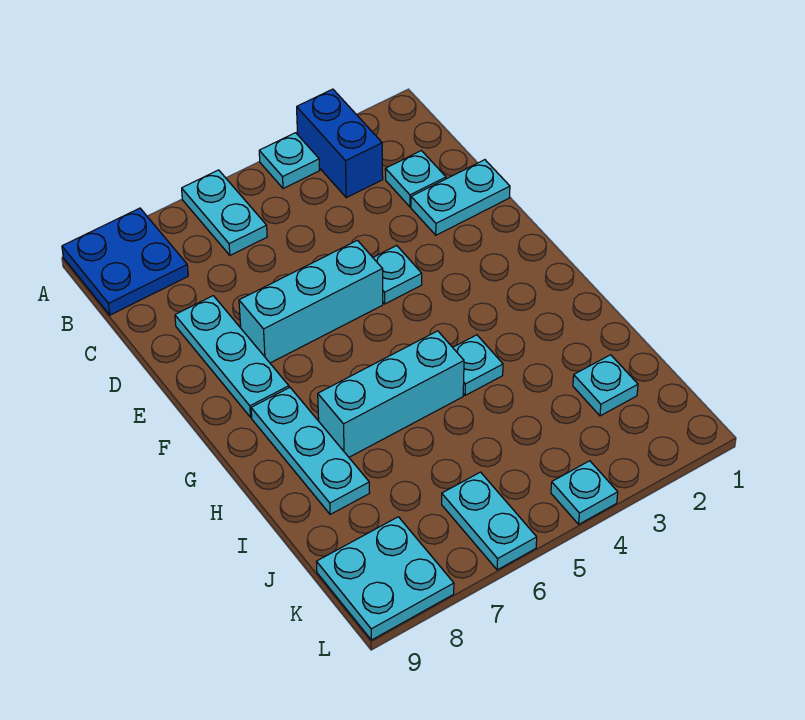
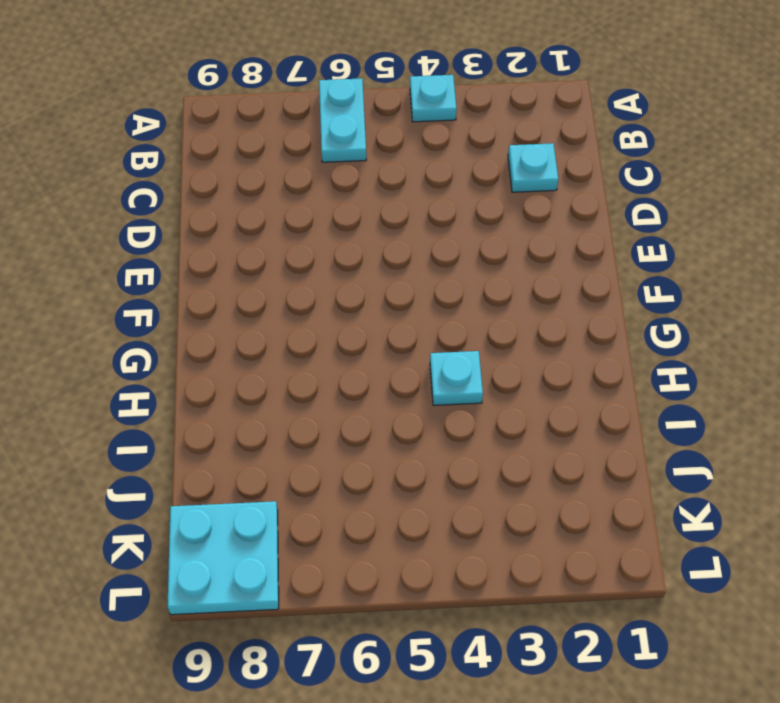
none -> blue brick A3:B3 level 1
none -> blue plate A8:B9 level 1
none -> cyan plate D1:D2 level 1

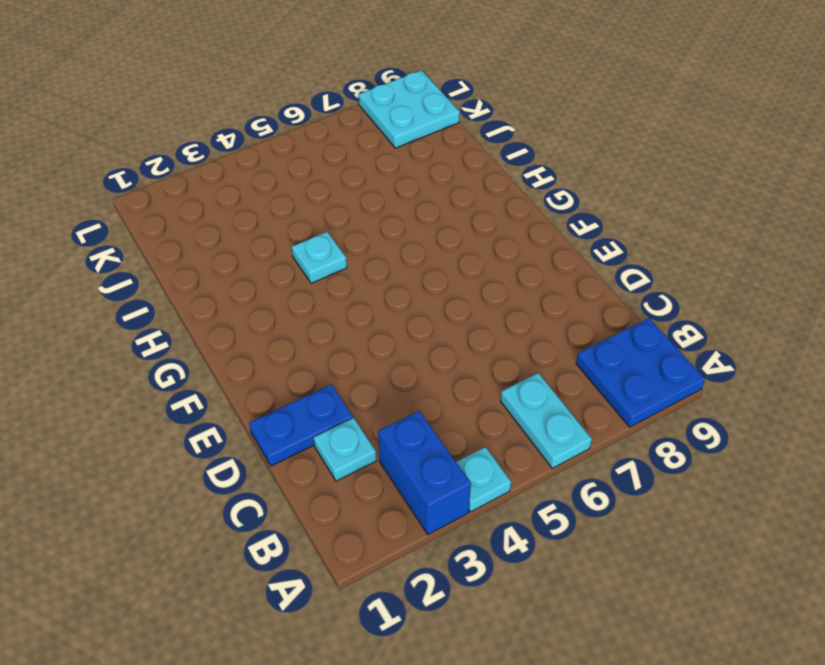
blue plate D1:D2 level 1 -> cyan plate D1:D2 level 1
none -> cyan plate D8:F8 level 1
none -> cyan plate E4 level 1
none -> cyan brick E5:E7 level 1

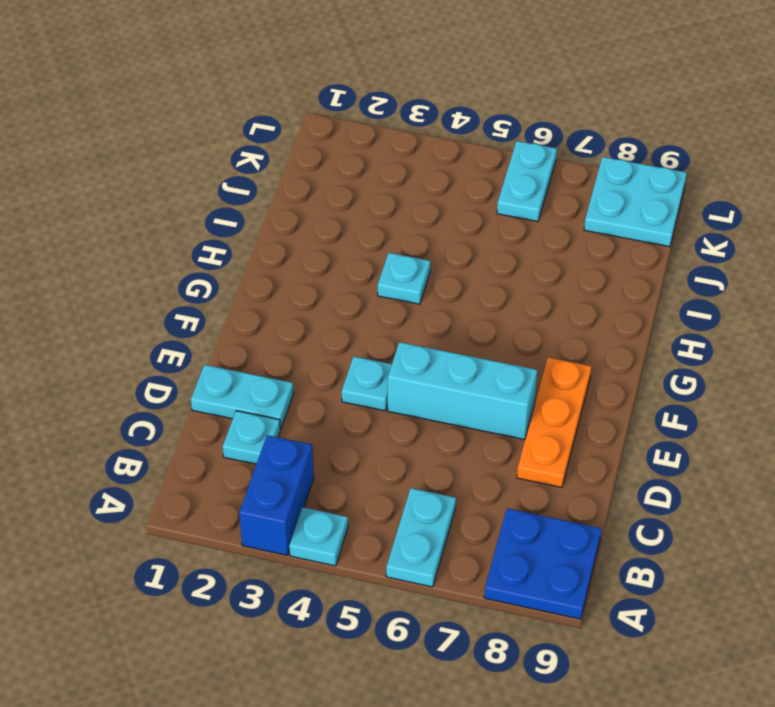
orange plate D8:F8 level 1 -> cyan plate D8:F8 level 1
none -> cyan plate G8:I8 level 1
none -> cyan brick H5:H7 level 1
none -> cyan plate J2 level 1

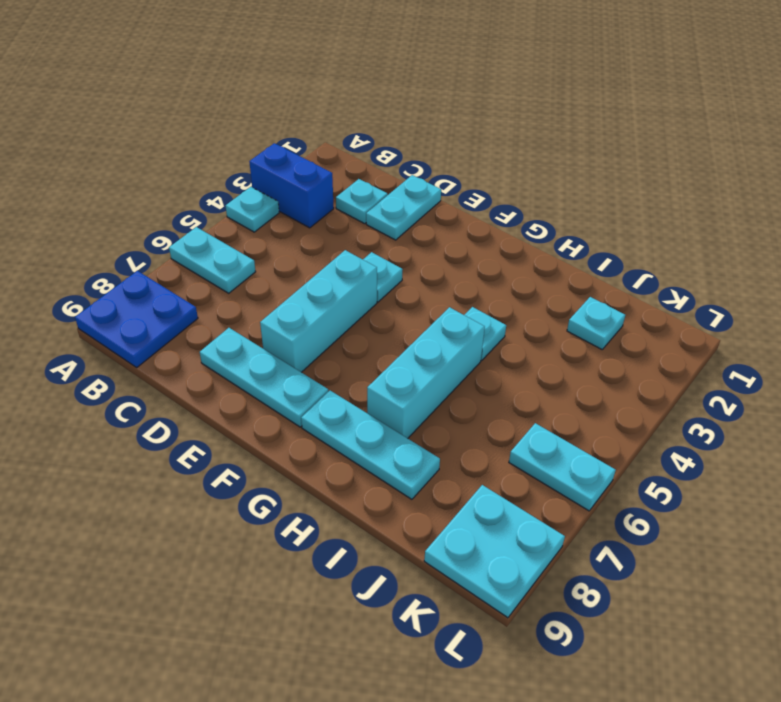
none -> cyan plate L4 level 1

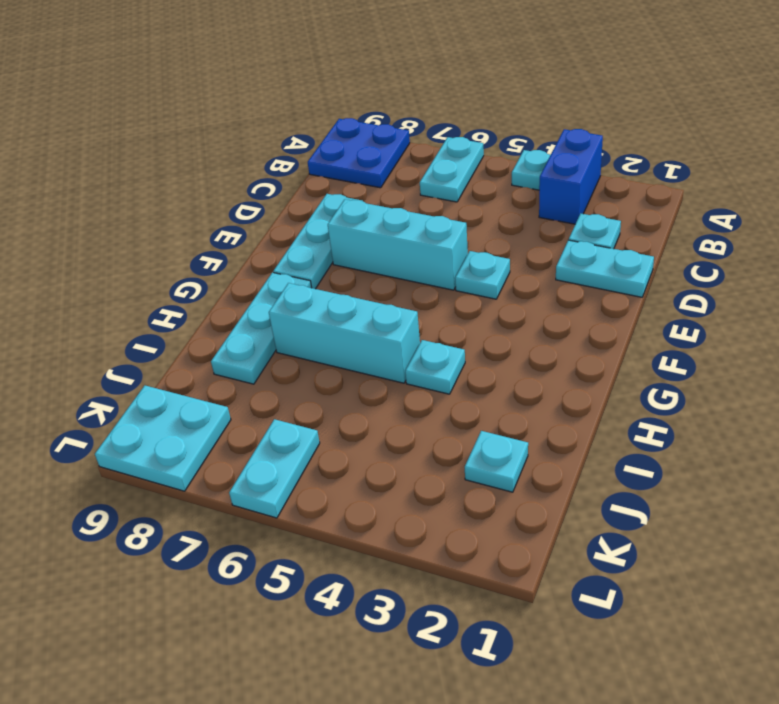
none -> cyan plate L4 level 1

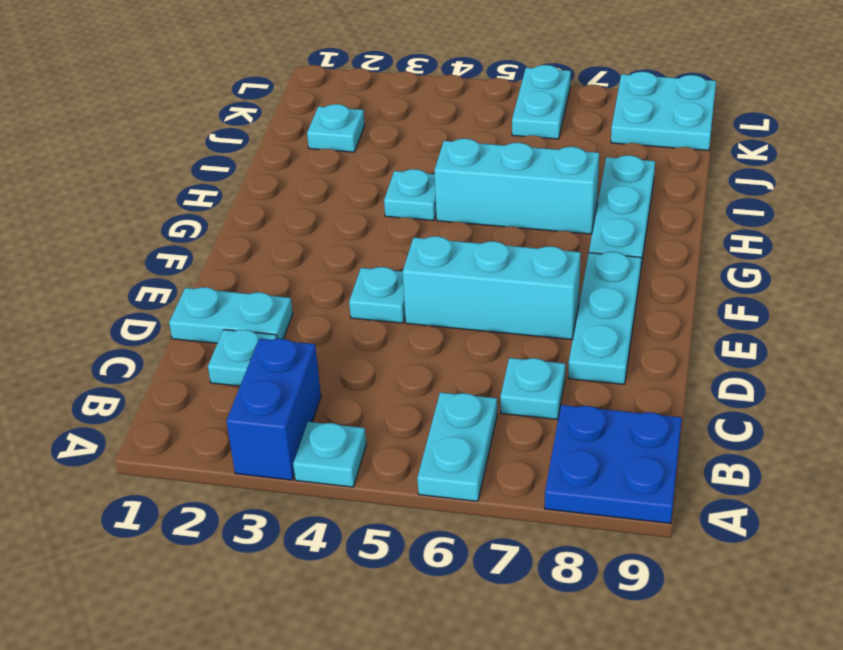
cyan plate C7 level 1 -> cyan plate L4 level 1

